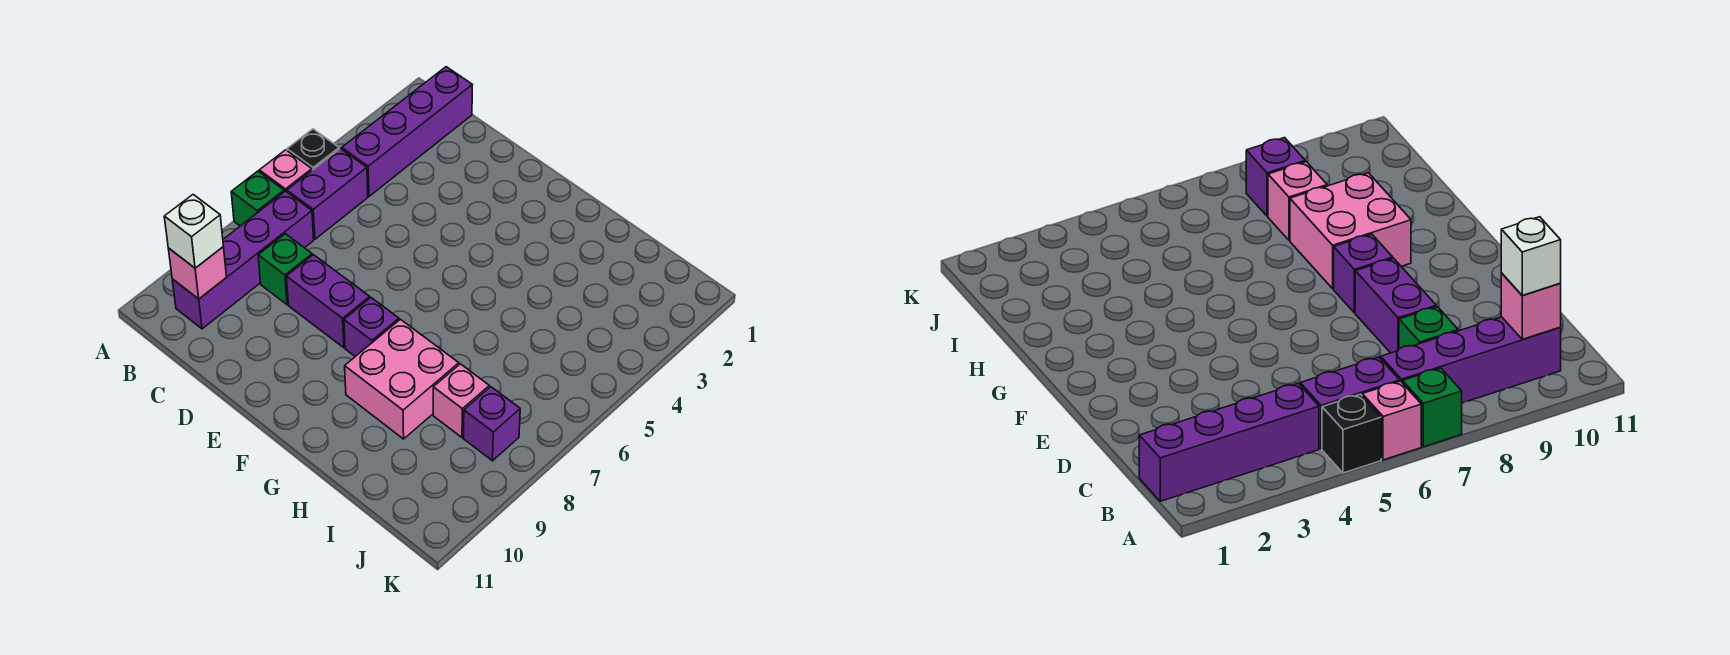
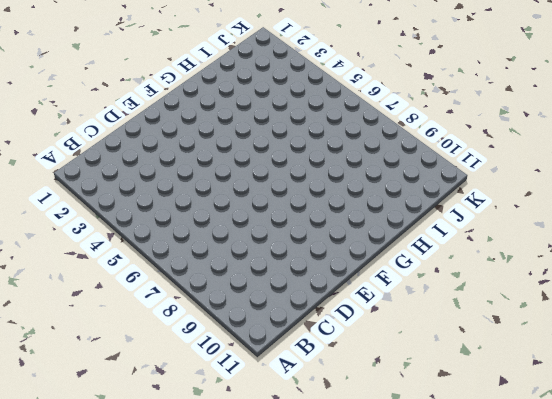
none -> black brick A5 level 1
none -> pink brick A6 level 1
none -> green brick A7 level 1

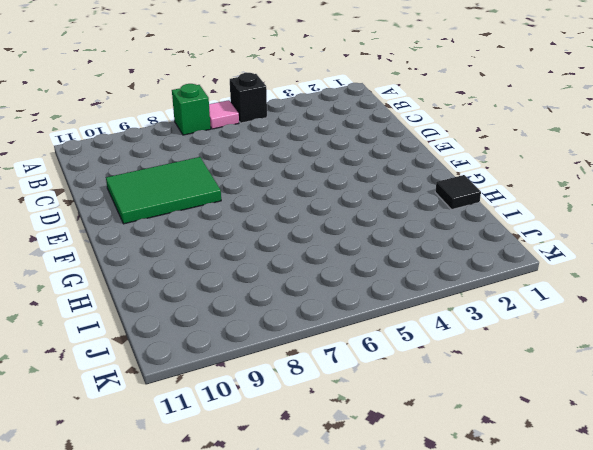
pink tile A6 level 1 -> pink brick A6 level 1
green tile D8:E10 level 1 -> purple brick D8:E8 level 1
black tile H1 level 1 -> none
none -> purple brick B1:B4 level 1
none -> purple brick B5:B6 level 1
none -> purple brick B7:B10 level 1

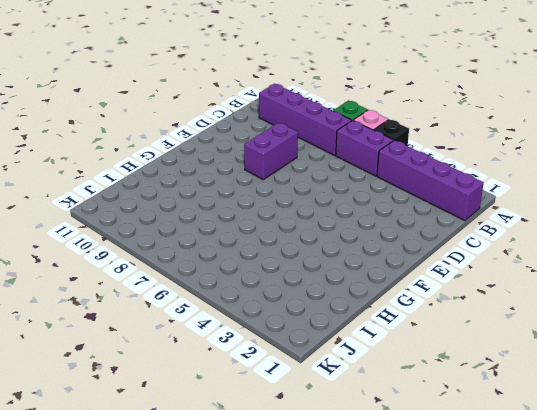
none -> green brick C8 level 1
none -> purple brick F8 level 1
none -> pink brick G8:H9 level 1

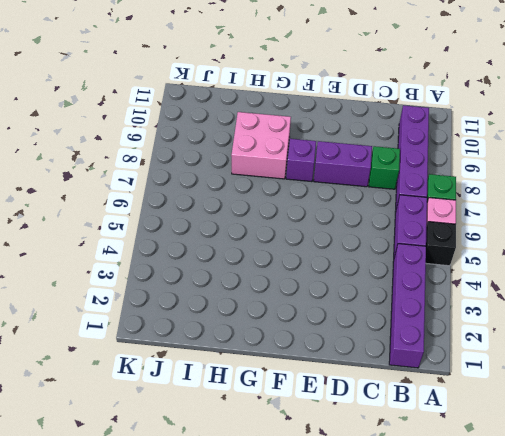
none -> pink brick I8 level 1
none -> purple brick J8 level 1
none -> pink brick B10 level 2

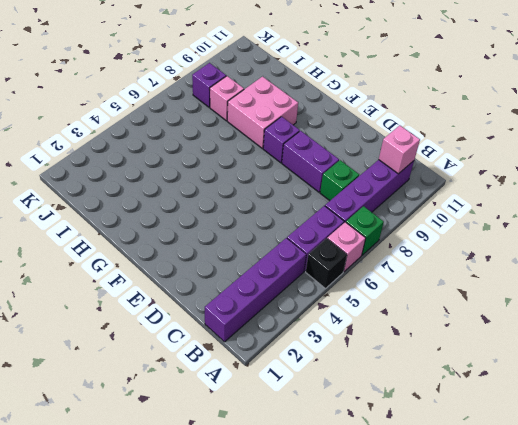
none -> white brick B10 level 3

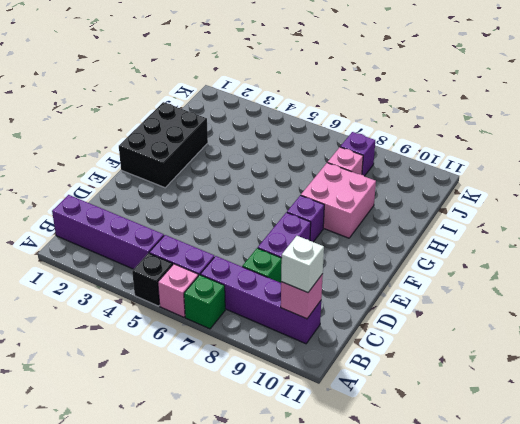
black brick F1:H2 level 1 -> none

